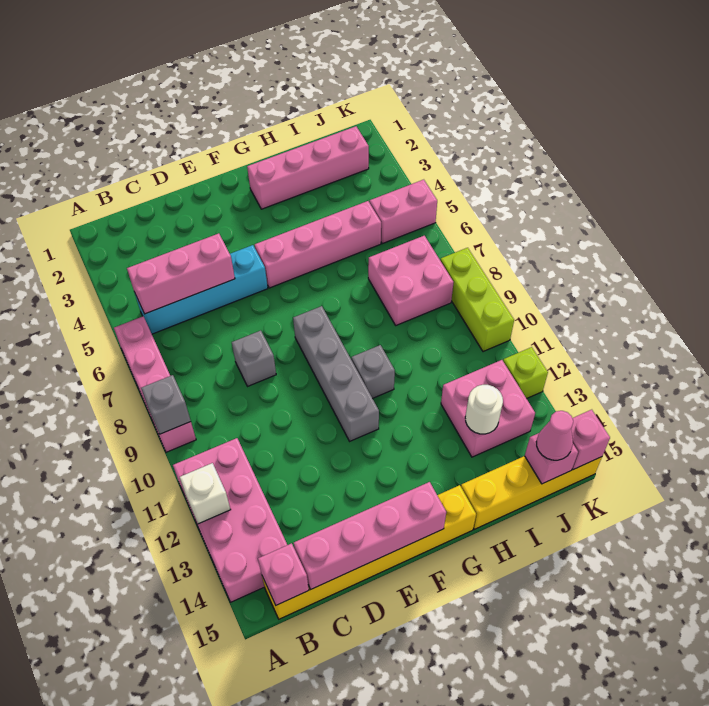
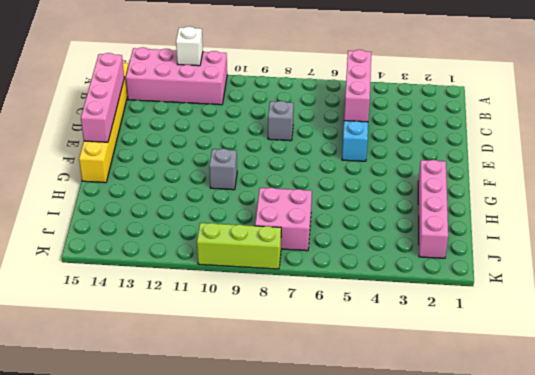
none -> pink brick A6:A9 level 1
none -> pink brick F5:I5 level 1
none -> grey brick F8:F11 level 1

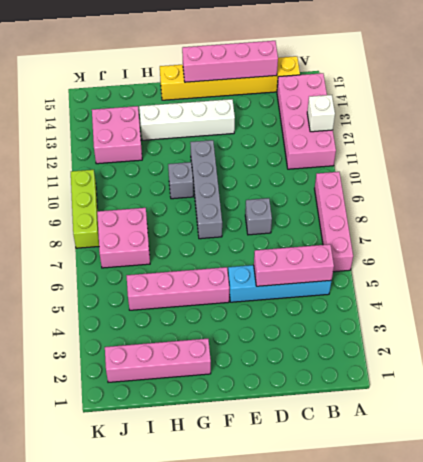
white brick E13:H13 level 1 -> none
none -> yellow brick H15:K15 level 1
none -> pink brick J5:K5 level 1
none -> lime brick K12 level 1

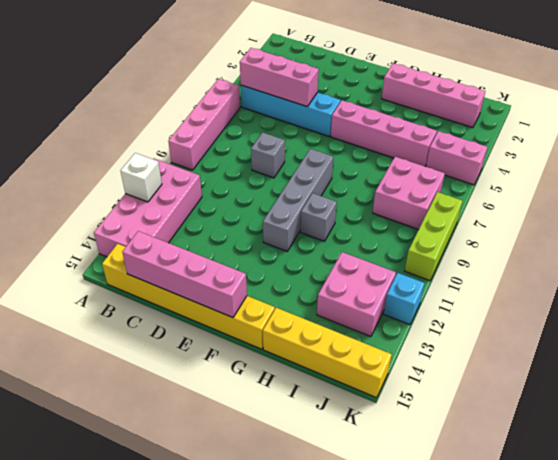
cyan brick K12 level 1 -> lime brick K12 level 1
none -> grey brick A9 level 2
none -> pink brick B15 level 2
none -> white round brick I13 level 2

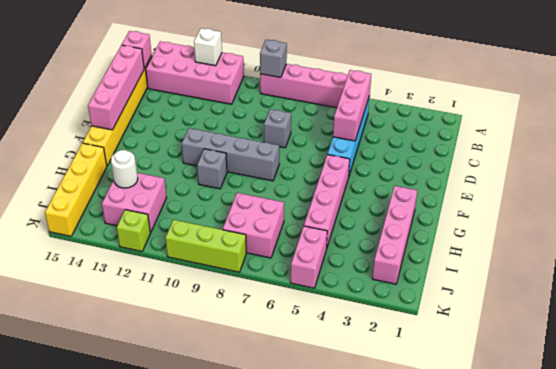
none -> pink brick J15 level 2
none -> pink brick K15 level 2
none -> pink cone J15 level 3

